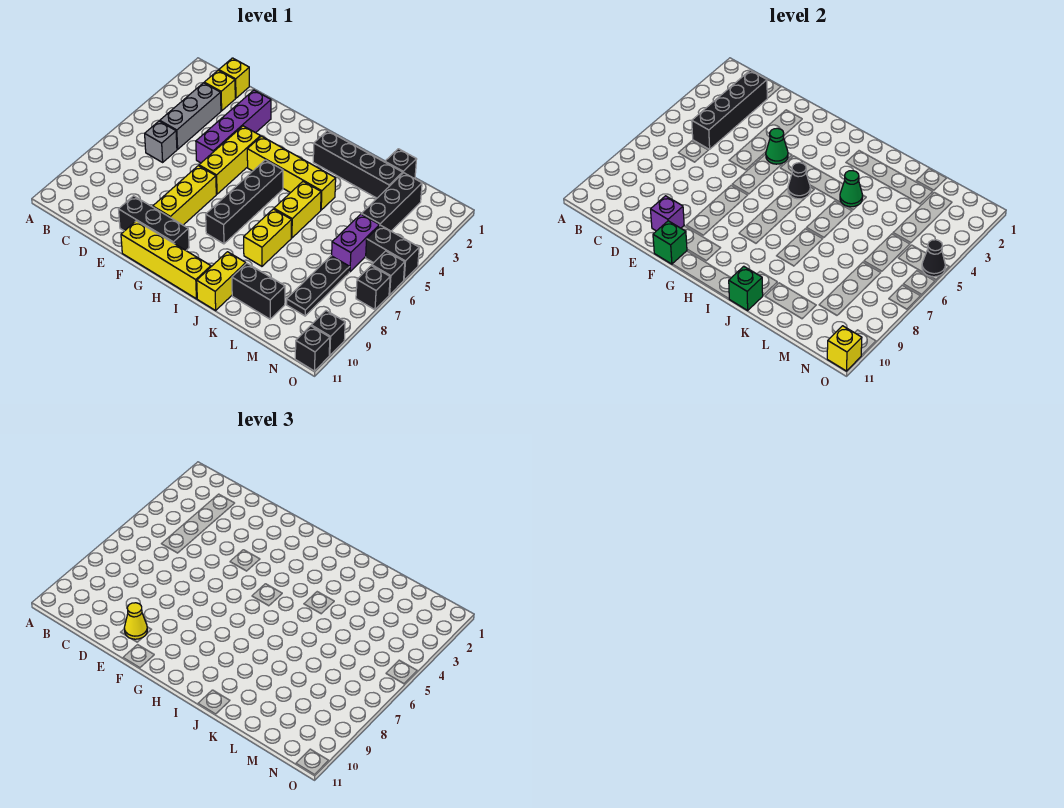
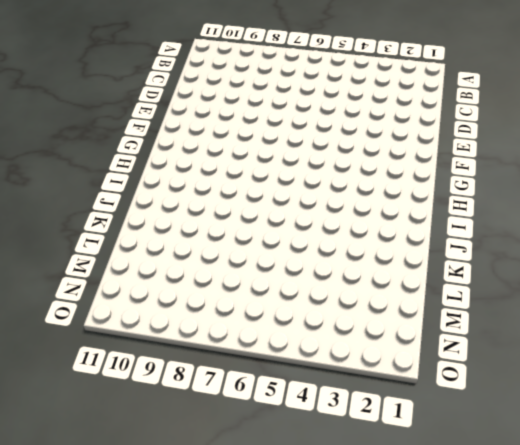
none -> yellow brick C1 level 1
none -> yellow brick C2 level 1
none -> grey brick C3:C5 level 1
none -> grey brick C6 level 1

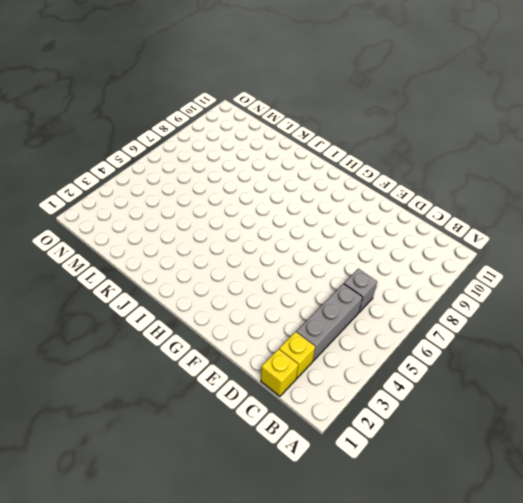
none -> purple brick E2:E5 level 1
none -> black brick E10:G10 level 1
none -> yellow brick F4:F6 level 1
none -> yellow brick F7:F9 level 1

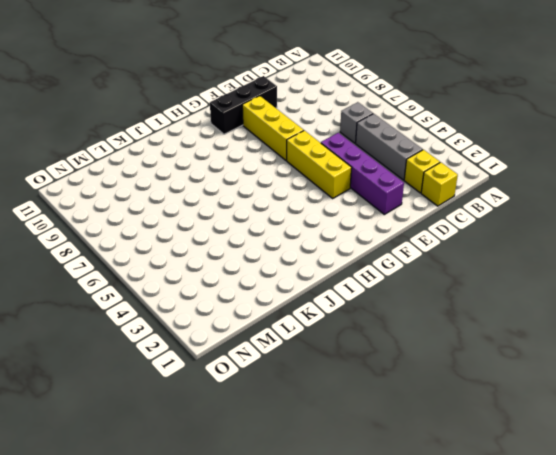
none -> yellow brick F11:I11 level 1
none -> yellow brick G4:J4 level 1
none -> black brick H5:H8 level 1
none -> black brick I2:L2 level 1

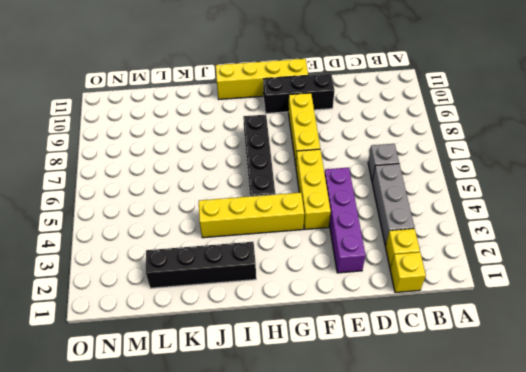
none -> yellow brick J5:J6 level 1
none -> yellow brick J7:J8 level 1
none -> yellow brick J10:J11 level 1
none -> black brick K10:L10 level 1

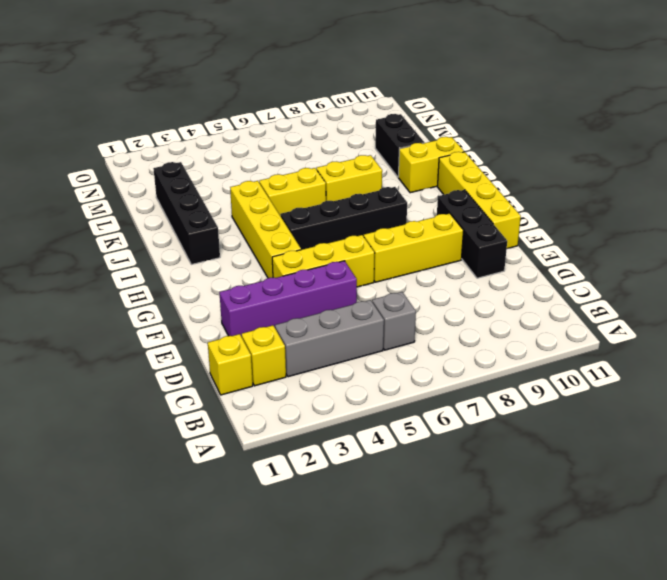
none -> black brick L1 level 1
none -> black brick M2:M4 level 1
none -> purple brick M5:M6 level 1
none -> black plate M7:M9 level 1

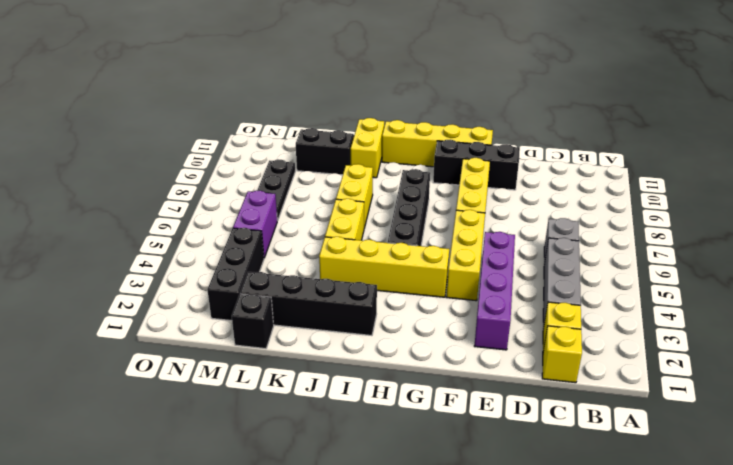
none -> black brick N5:O5 level 1
none -> black brick O6 level 1
none -> black brick O7 level 1
none -> black brick O10 level 1

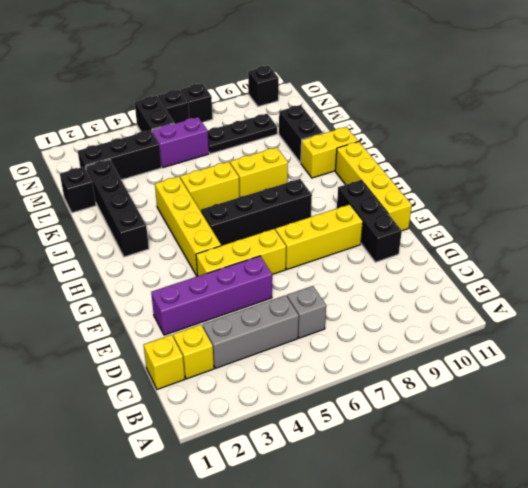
none -> black brick O11 level 1
none -> black brick C2:C5 level 2
none -> purple brick E10 level 2
none -> green cone F4 level 2

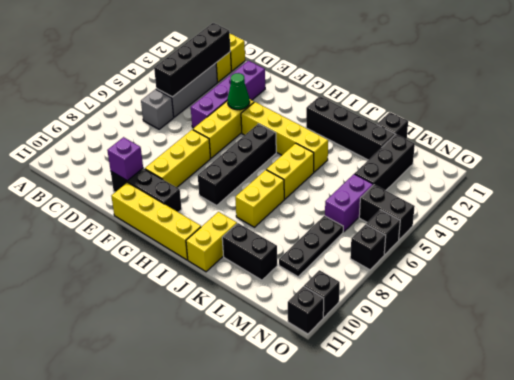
none -> green brick F11 level 2
none -> black cone H5 level 2
none -> green cone J4 level 2
none -> green brick J11 level 2

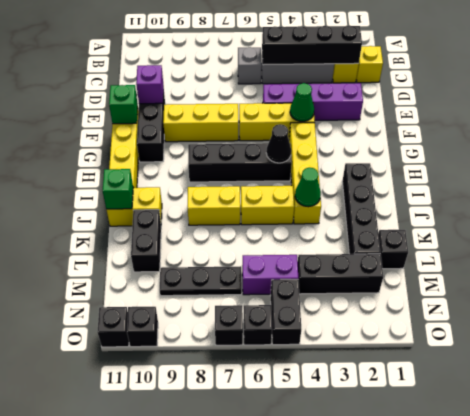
none -> black cone O5 level 2
none -> yellow brick O11 level 2
none -> yellow cone E10 level 3

